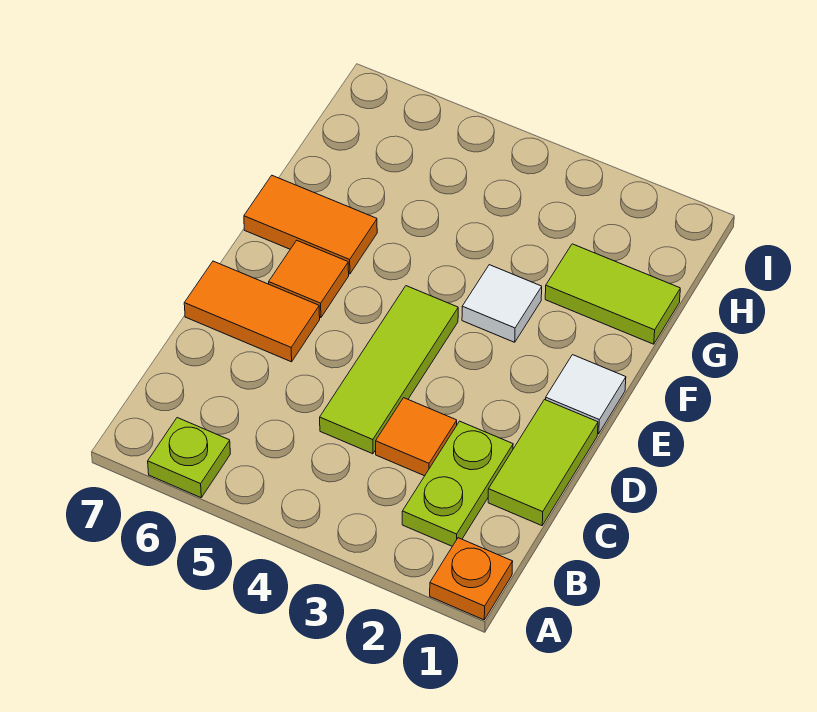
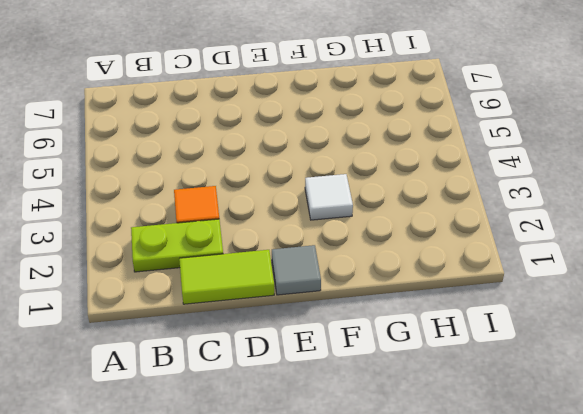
grey tile E1 level 1 -> white tile E1 level 1
none -> orange plate A1 level 1
none -> lime plate A6 level 1
none -> lime tile C4:E4 level 1

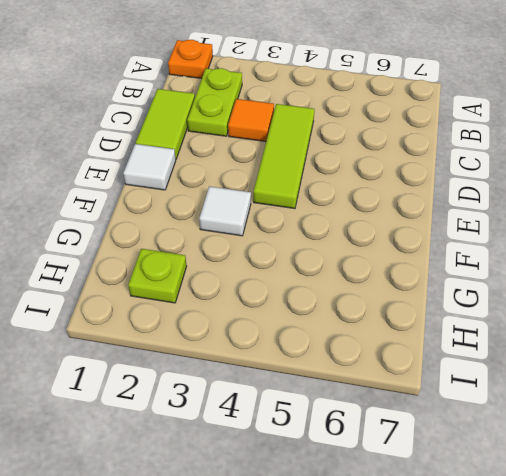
lime plate H2 level 1 -> lime plate A6 level 1
none -> orange tile D6:D7 level 1
none -> orange tile E6 level 1
none -> orange tile F6:F7 level 1

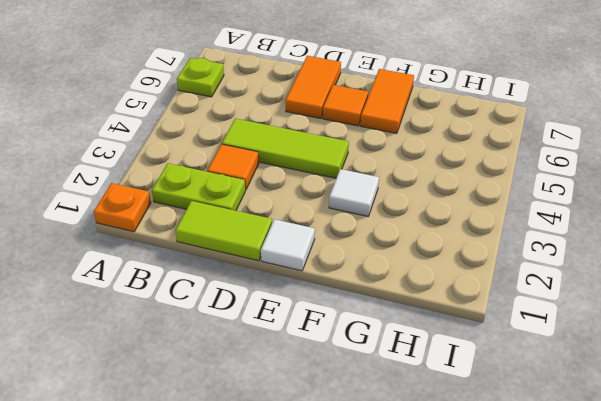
none -> lime tile G1:G2 level 1

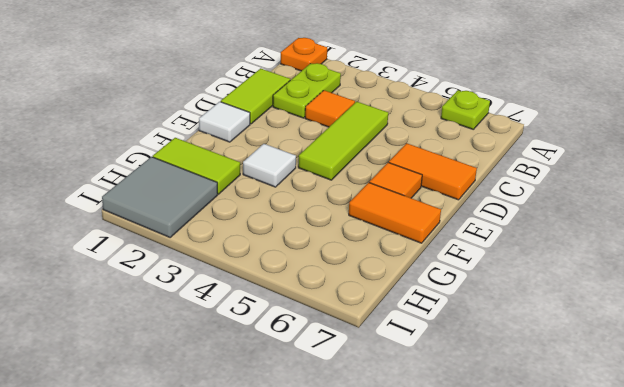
grey tile H1:I2 level 1 -> none

